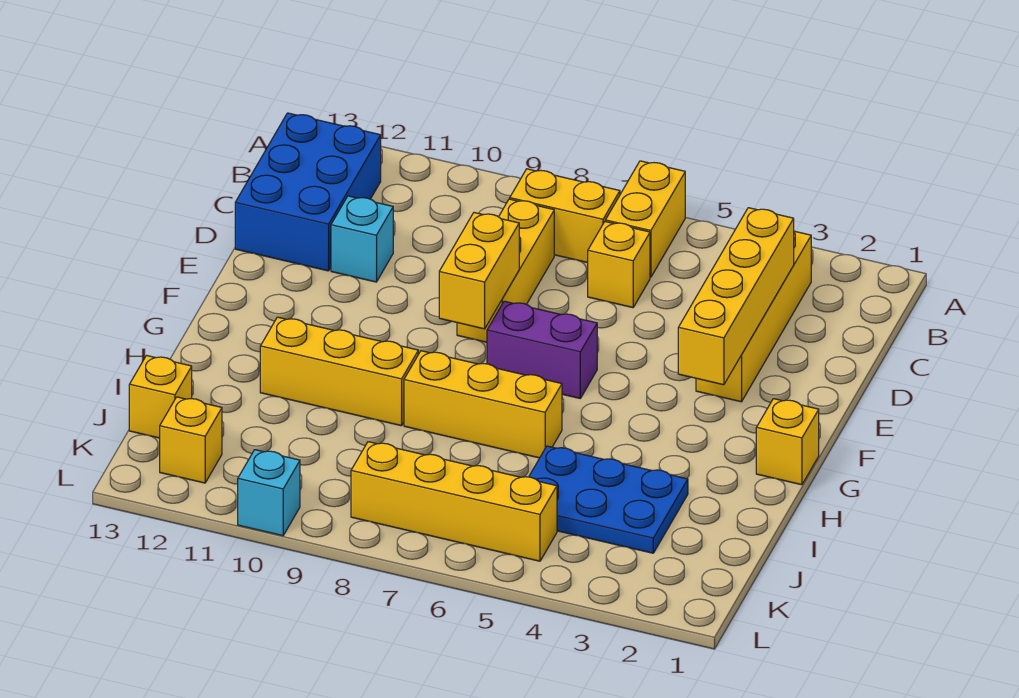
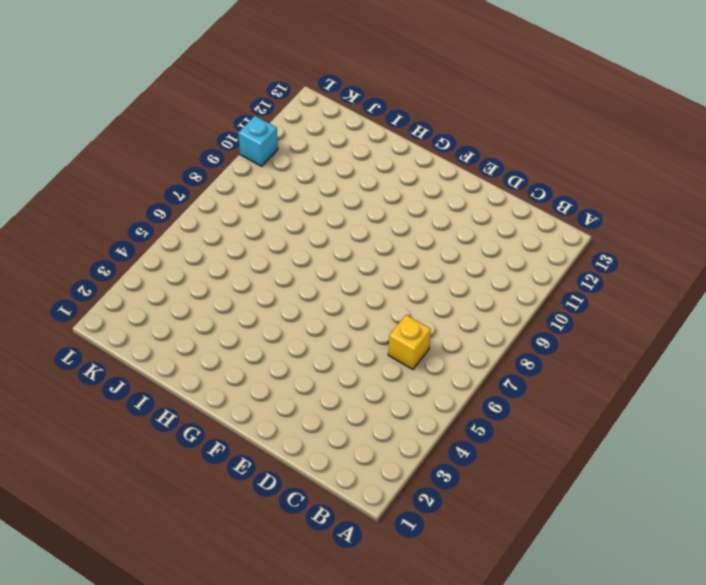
none -> yellow brick A6:B6 level 1
none -> yellow brick B3:E3 level 1
none -> yellow brick B7:B8 level 1

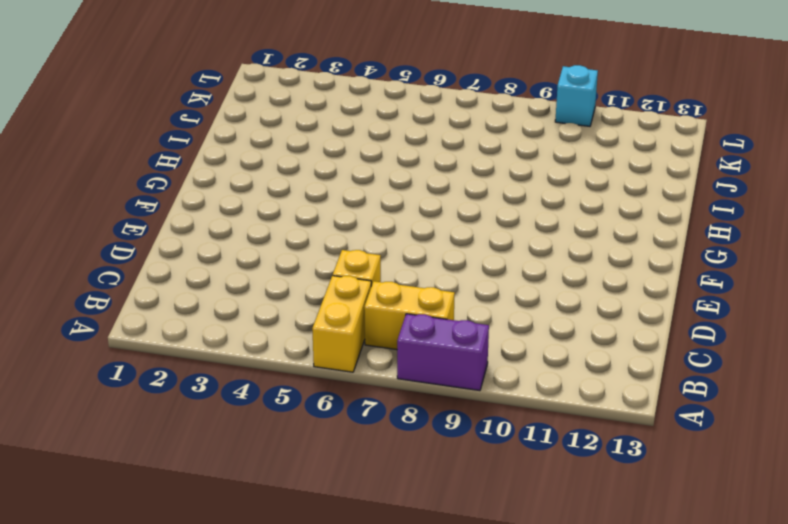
purple brick A8:A9 level 1 -> purple brick F6:F7 level 1
none -> yellow brick B3:E3 level 1
none -> blue brick B12:D13 level 1
none -> yellow brick C8:E8 level 1

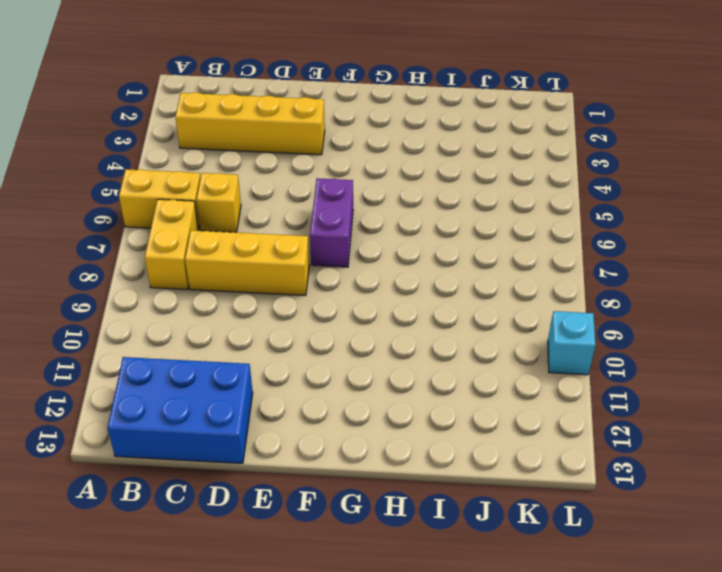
none -> cyan brick D11 level 1
none -> yellow brick G1 level 1
none -> yellow brick H6:H8 level 1

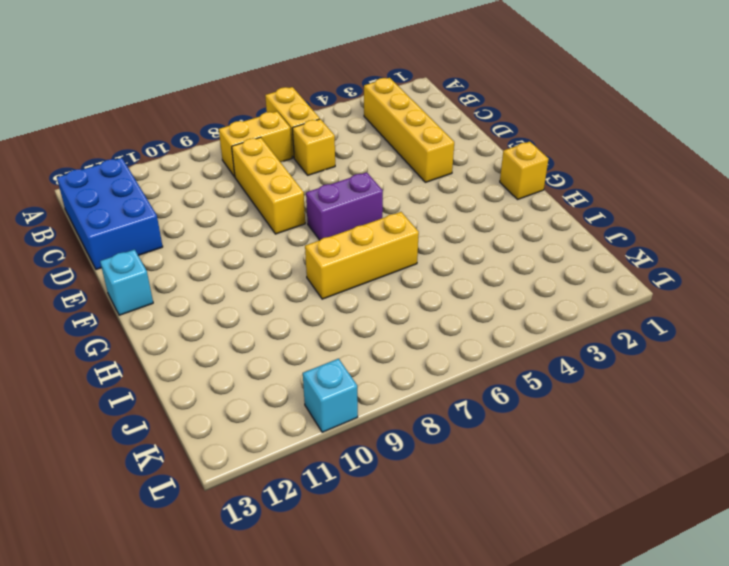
cyan brick F13 level 1 -> cyan brick D11 level 1
none -> yellow brick H9:H11 level 1
none -> blue plate I3:J5 level 1
none -> yellow brick J13 level 1

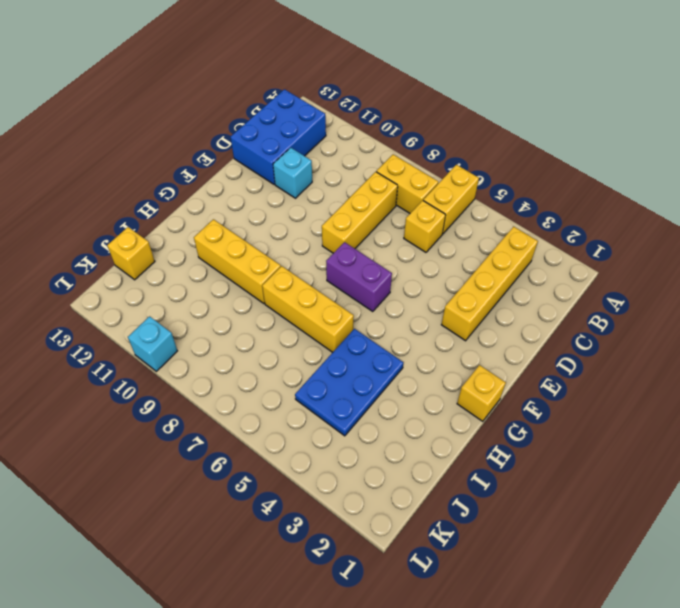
blue plate H4:J5 level 1 -> blue plate I3:J5 level 1
none -> yellow brick K5:K8 level 1
none -> yellow brick K12 level 1
none -> yellow brick C3:F3 level 2

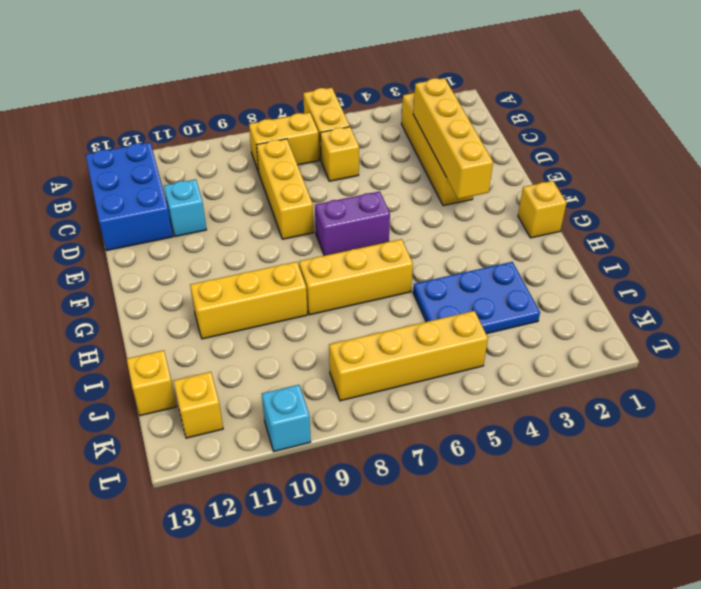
none -> yellow brick E8:F8 level 2

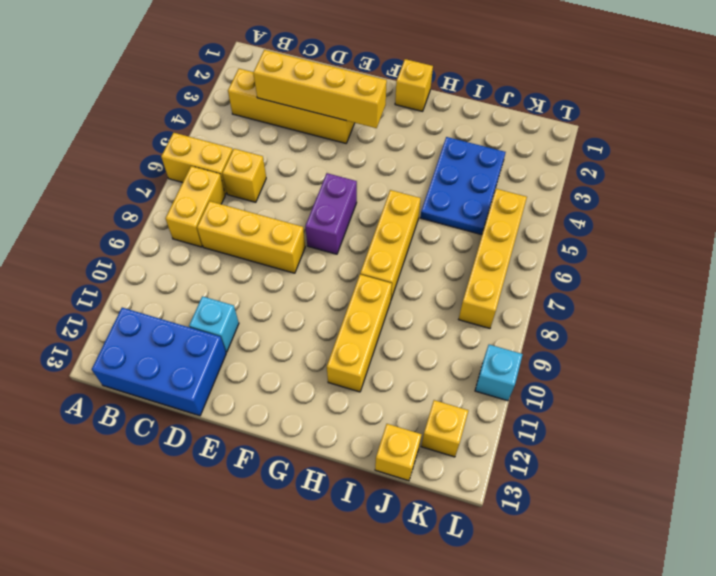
none -> yellow brick E8:F8 level 2

